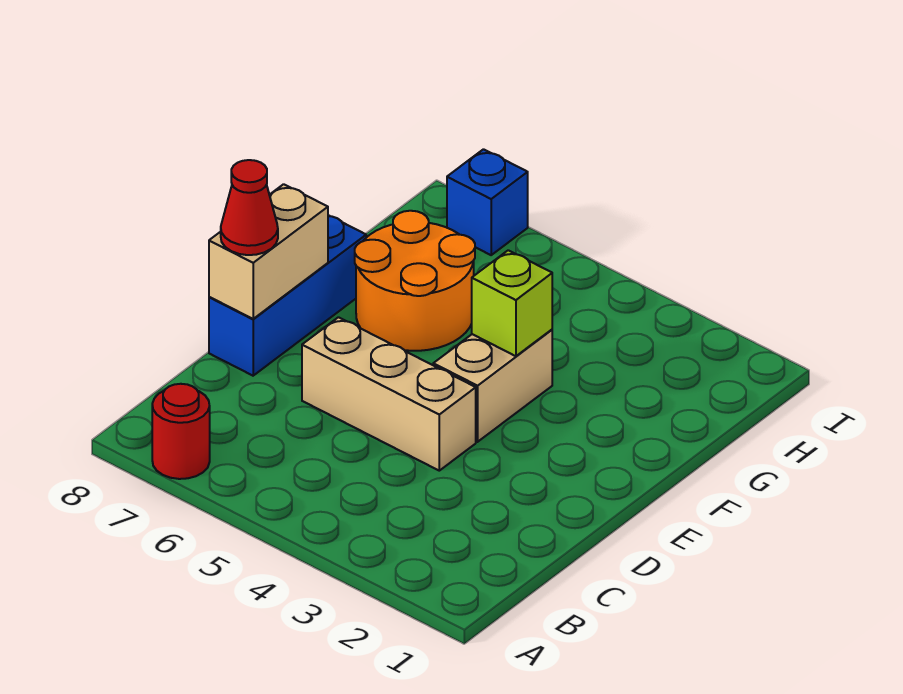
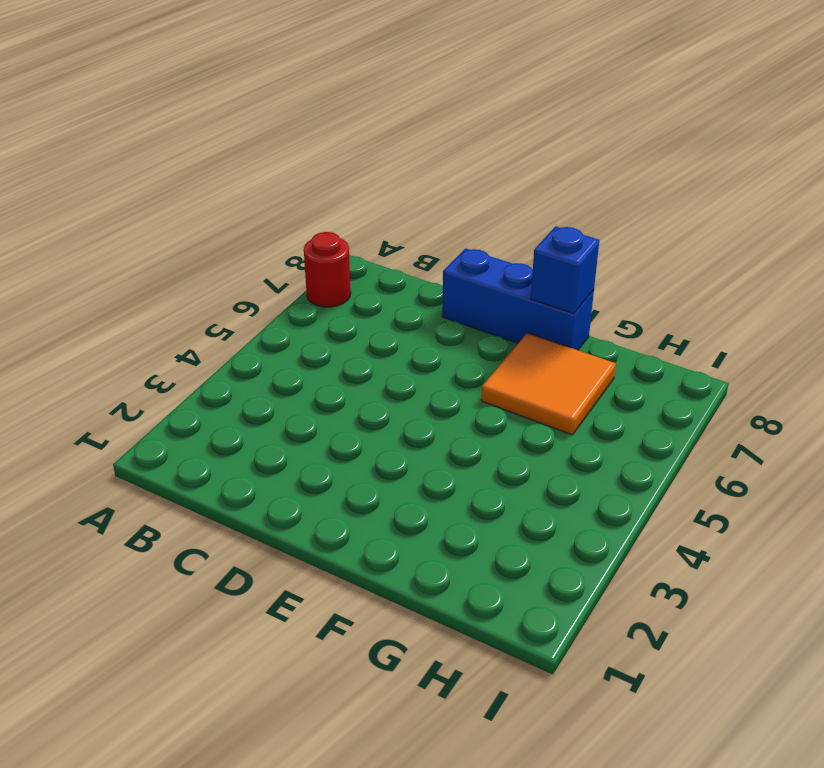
orange tile F6:G7 level 1 -> orange round brick F6:G7 level 1
blue brick F8 level 2 -> blue brick I7 level 1
none -> tan brick D4:D6 level 1
none -> tan brick E4:F4 level 1

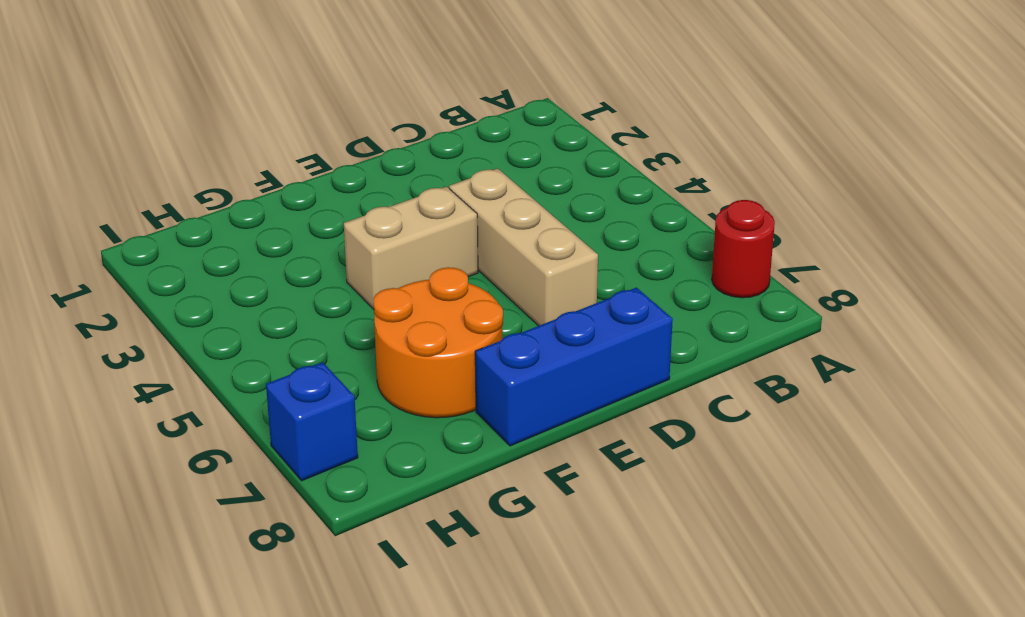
none -> tan brick D8:E8 level 2
none -> lime brick F4 level 2

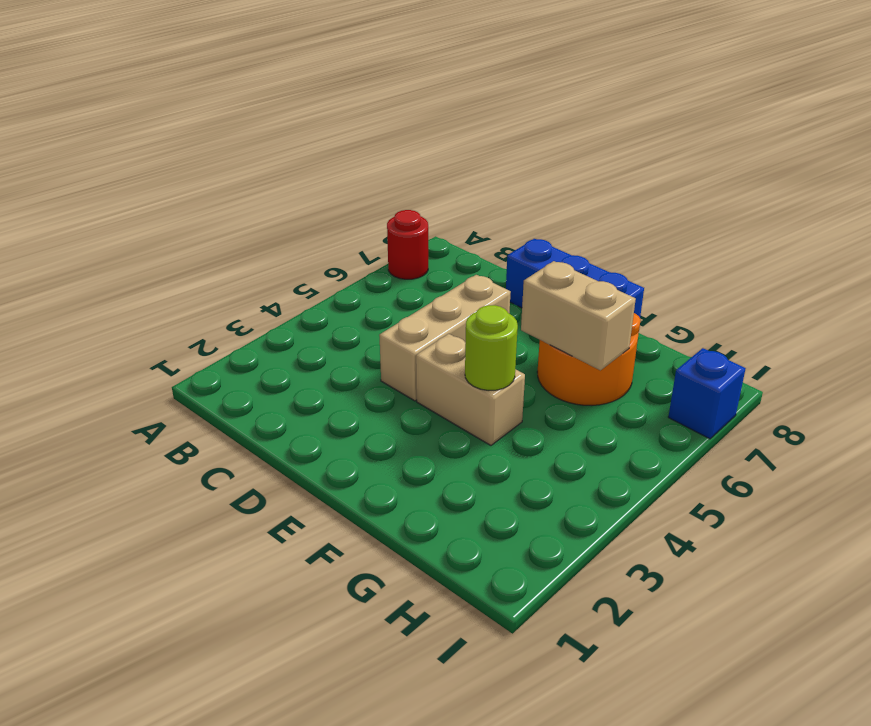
lime round brick F4 level 2 -> lime brick F4 level 2
tan brick F6:G6 level 2 -> tan brick D8:E8 level 2
none -> red cone D8 level 3

